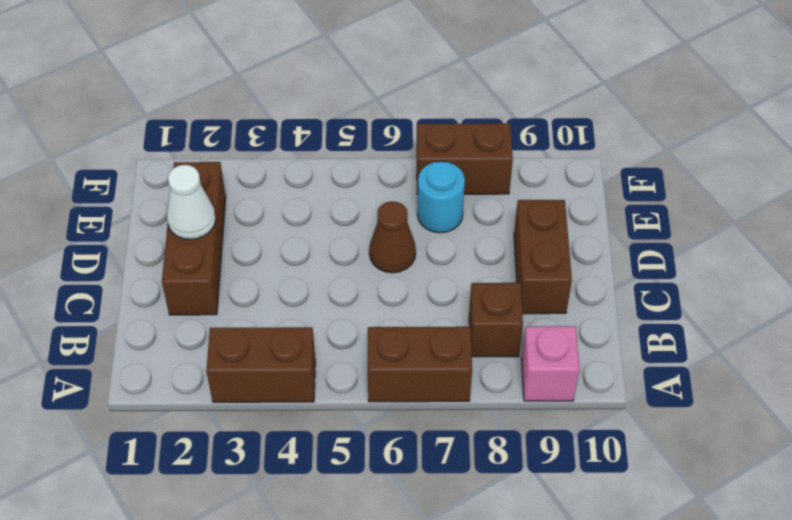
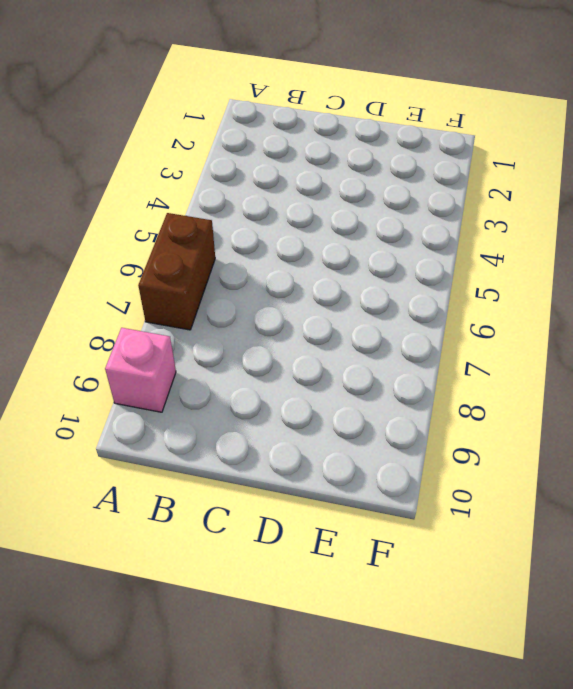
none -> brown brick A3:A4 level 1
none -> brown brick B8 level 1

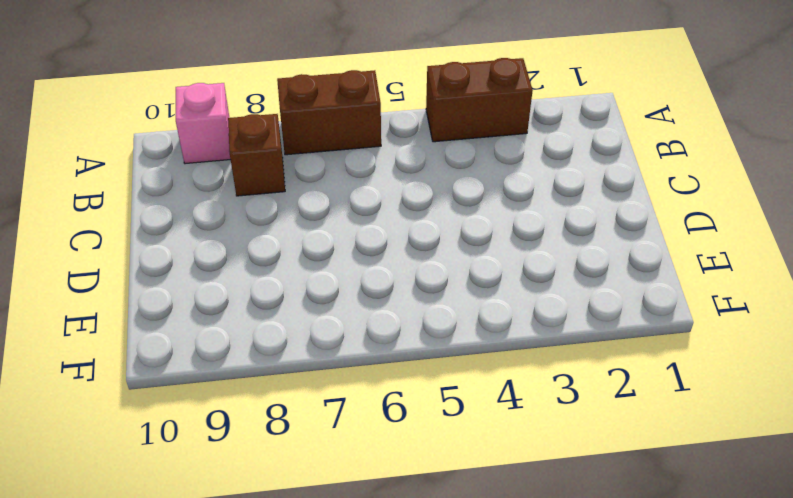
none -> brown brick C2:E2 level 1
none -> brown brick C9:D9 level 1

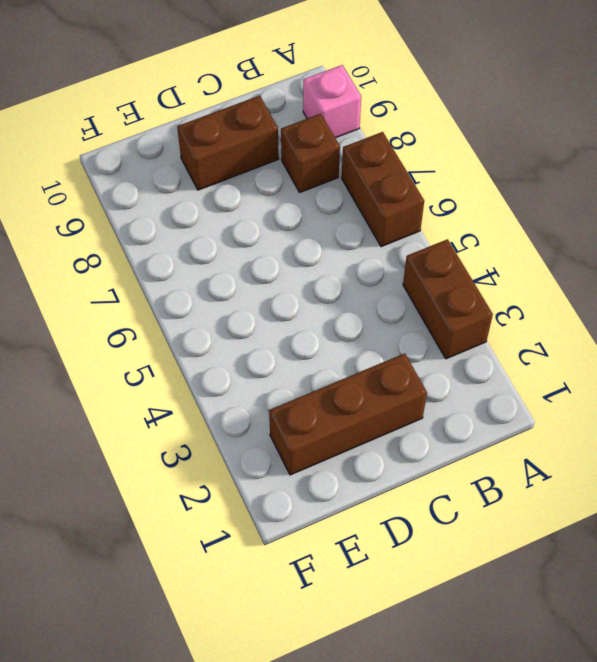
none -> brown cone D6 level 1
none -> cyan round brick E7 level 1

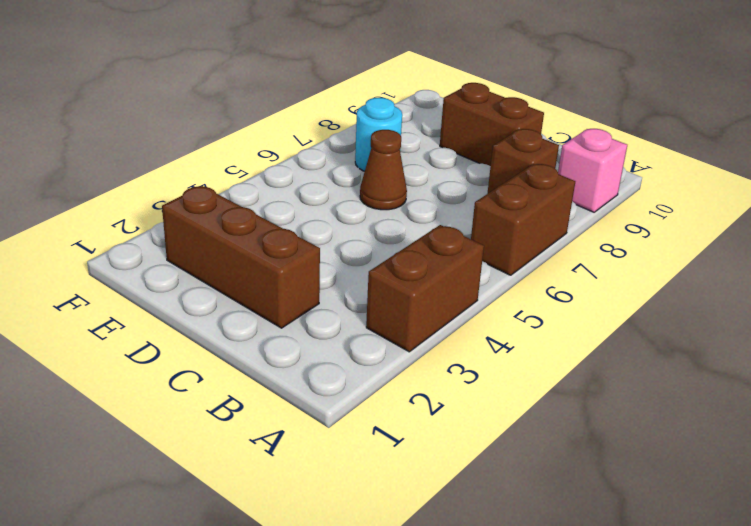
none -> brown brick F7:F8 level 1
none -> white cone D2 level 2

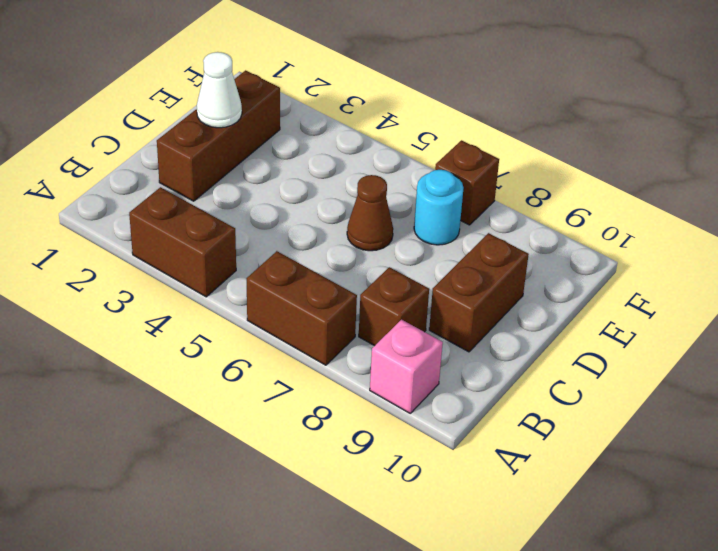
brown brick F7 level 1 -> brown brick F7:F8 level 1

